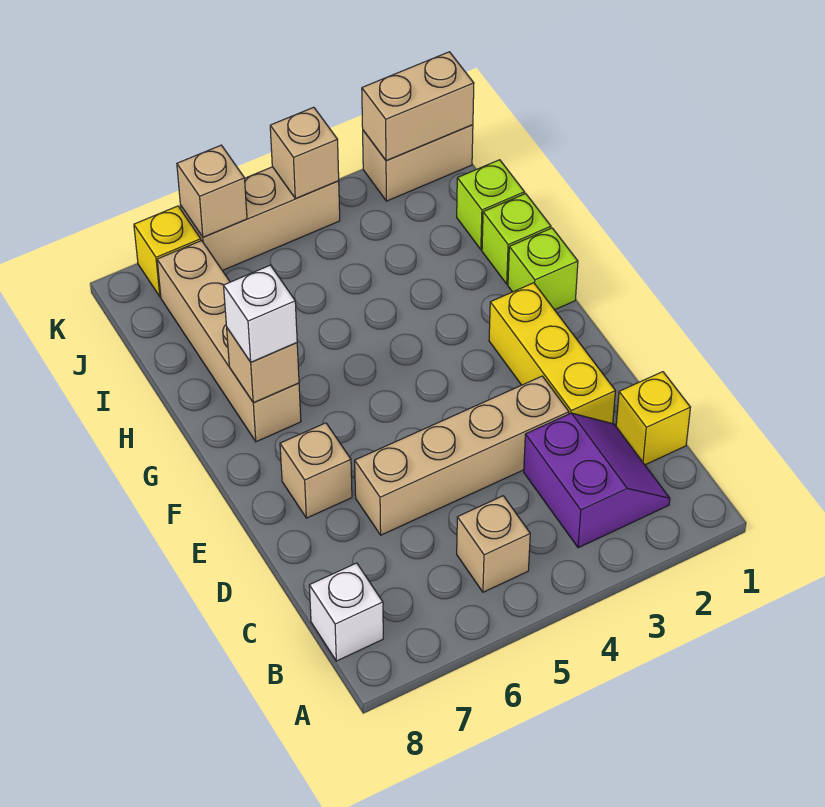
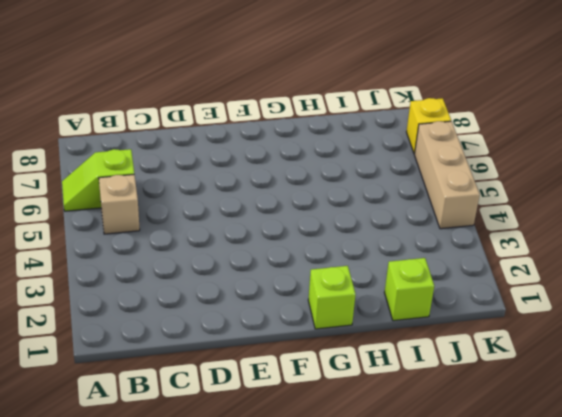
lime slope A6:B6 level 1 top B -> none
none -> purple slope B2:C3 level 1 top 3
none -> white brick B8 level 1
none -> yellow brick C1 level 1

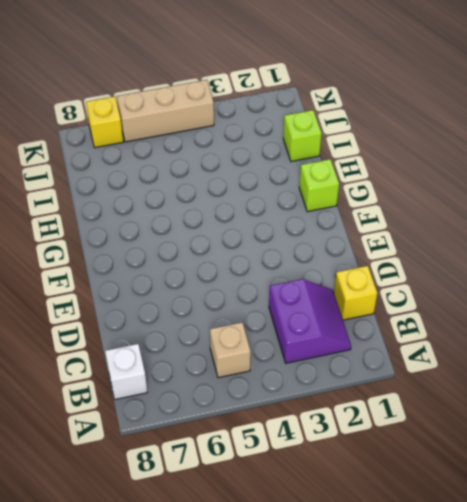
none -> yellow brick D2:F2 level 1
none -> tan brick D3:D6 level 1
none -> tan brick E7 level 1

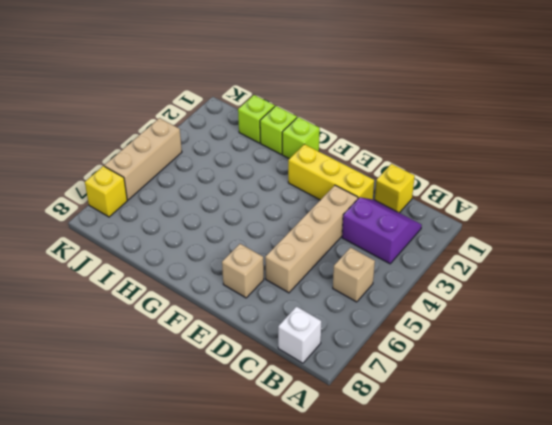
none -> tan brick G7:J7 level 1
none -> tan brick K1:K2 level 1
none -> tan brick G7 level 2

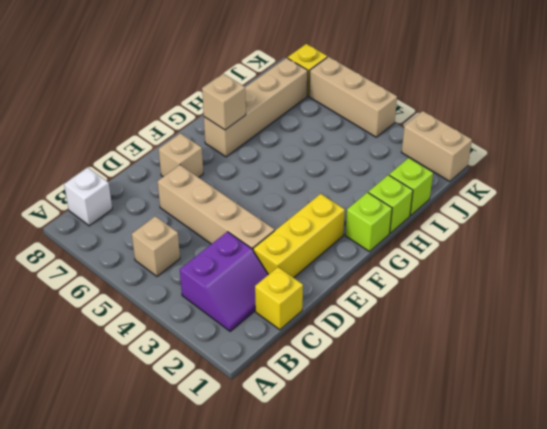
none -> tan brick K1:K2 level 2
none -> tan brick K4 level 2
none -> tan brick K6 level 2

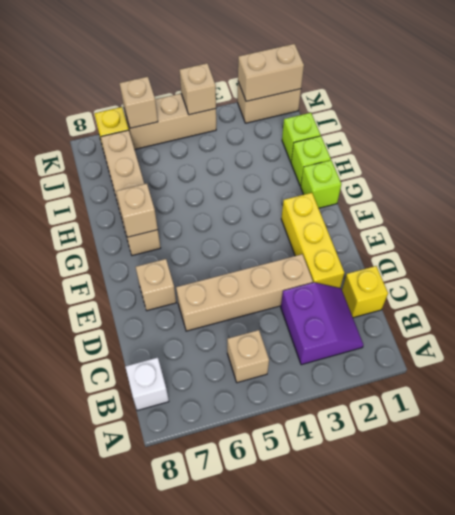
none -> white brick G7 level 3

